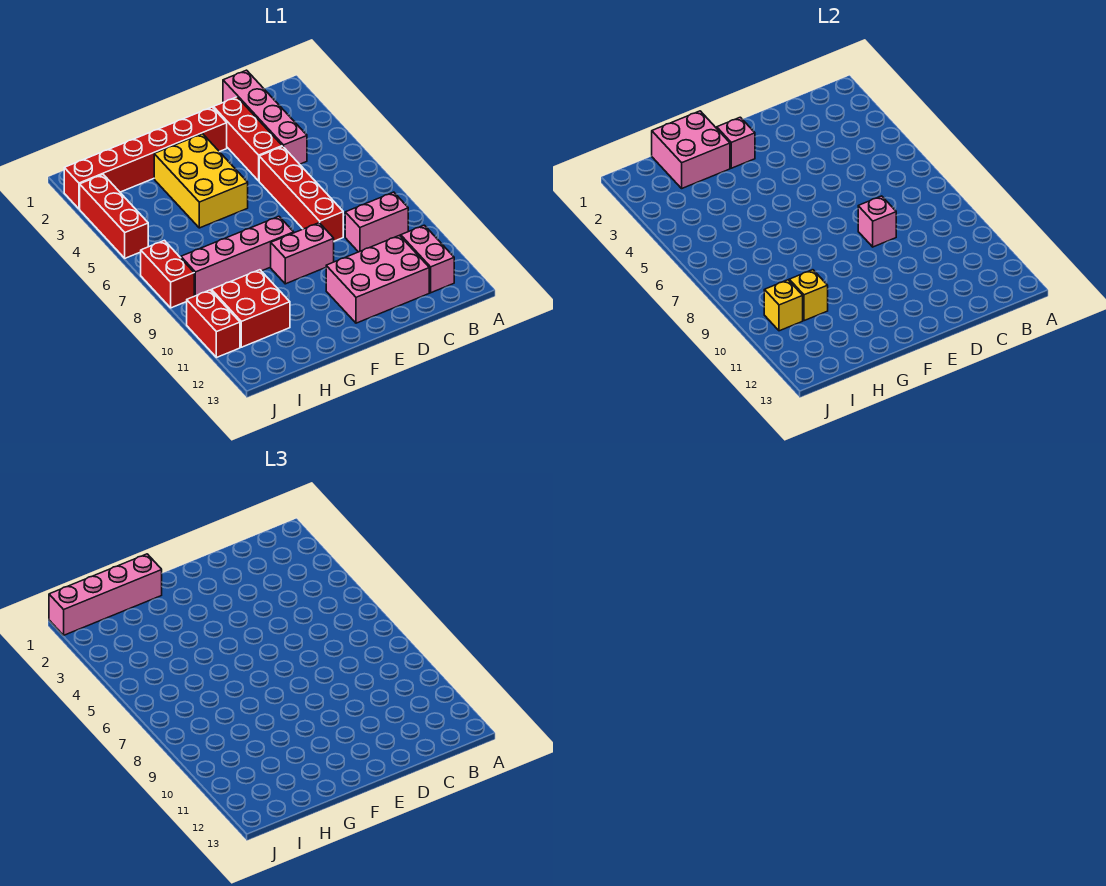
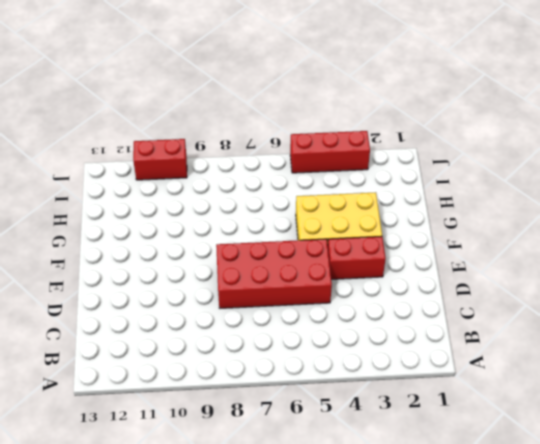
red brick D5:E8 level 1 -> red brick D5:D8 level 1
red brick E3:E4 level 1 -> red brick J7:J8 level 1
none -> pink brick B9:C9 level 1
none -> pink brick B11:B12 level 1
none -> pink brick C1:C4 level 1

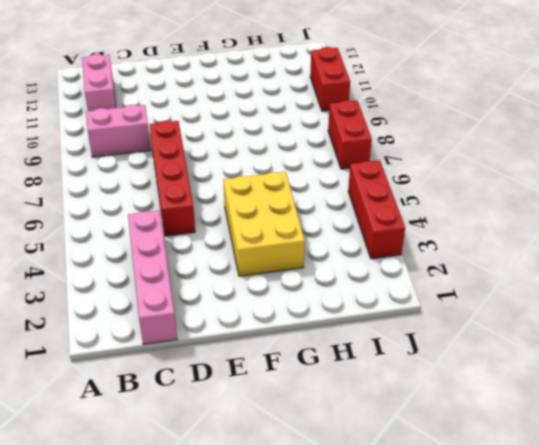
none -> pink brick C11:E12 level 1
none -> red brick D2:D4 level 1
none -> red brick E2:J2 level 1

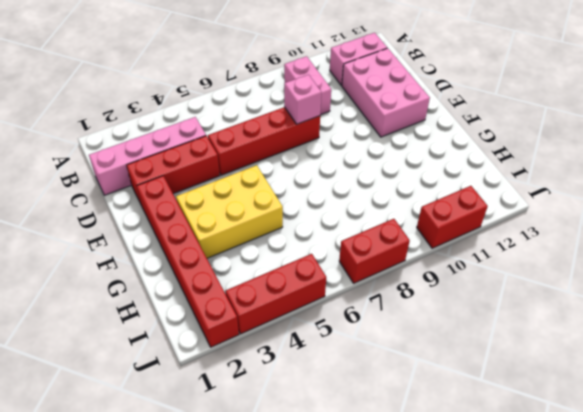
none -> pink brick E9:F9 level 1
none -> pink brick F8:I8 level 1
none -> red brick H10:I11 level 1

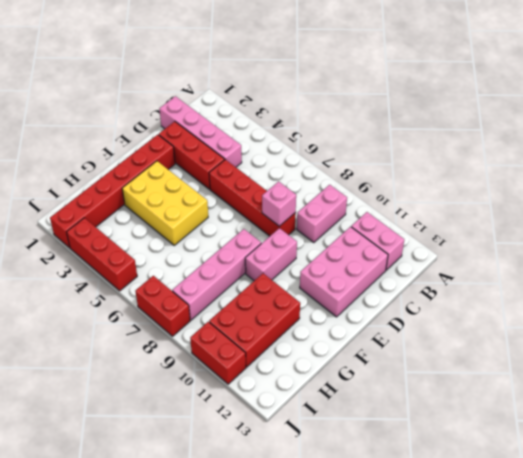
red brick G10:I11 level 1 -> red brick H10:I11 level 1
none -> pink brick F2 level 2
none -> pink brick G1:H2 level 2
none -> yellow brick H10 level 2

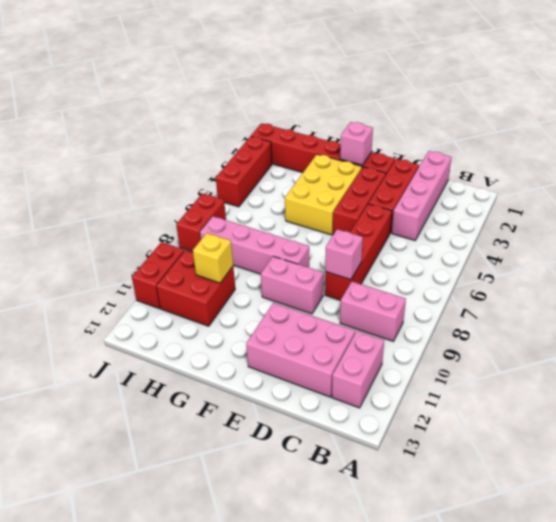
red brick E3:E5 level 1 -> none
none -> pink brick G1:H2 level 2
none -> yellow brick I10 level 2
none -> pink brick G1:J1 level 3

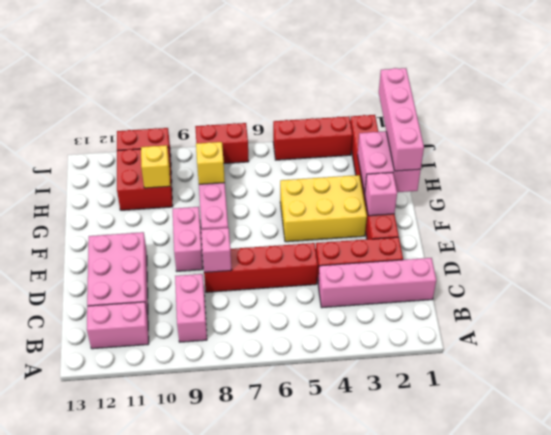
yellow brick H8 level 2 -> yellow brick I10 level 2

